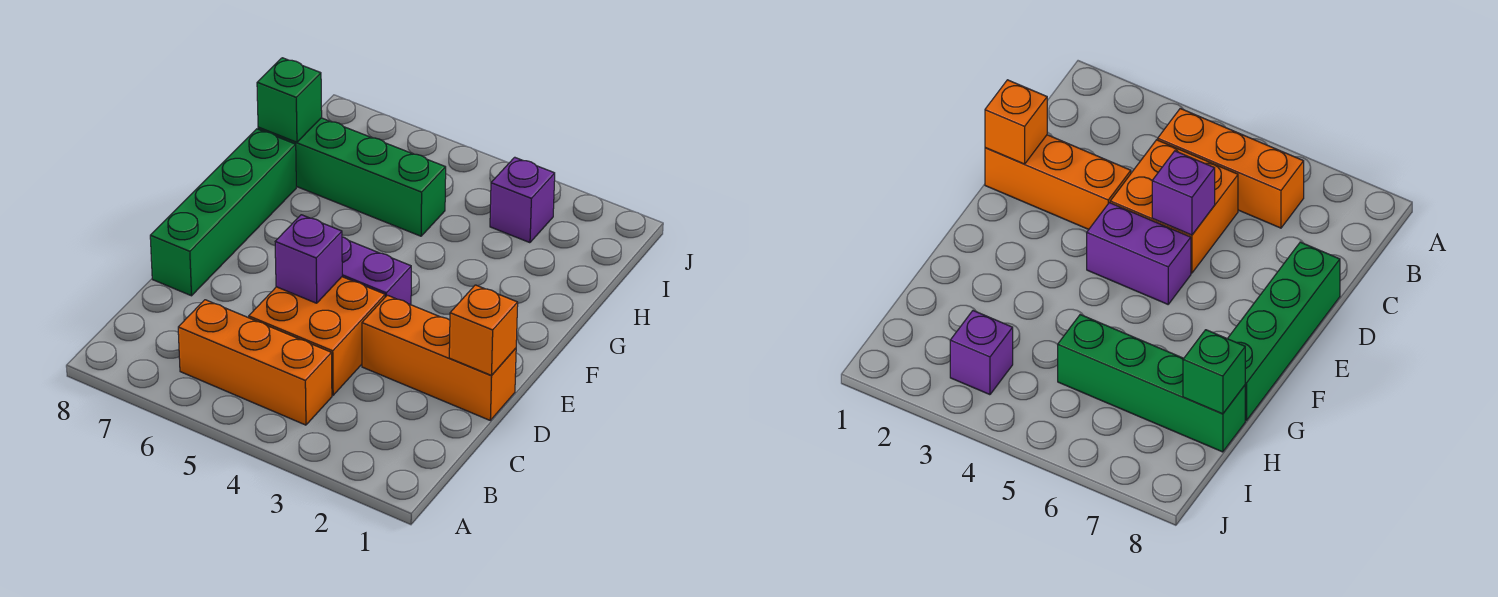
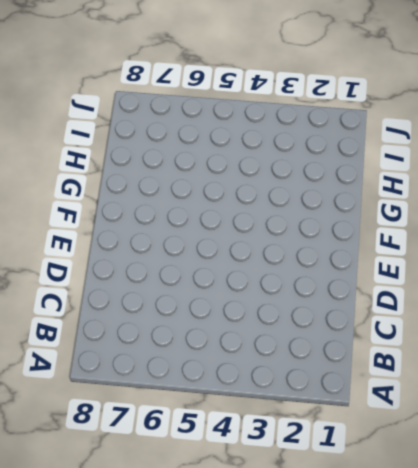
none -> orange brick B4:B6 level 1
none -> orange brick C4:D5 level 1

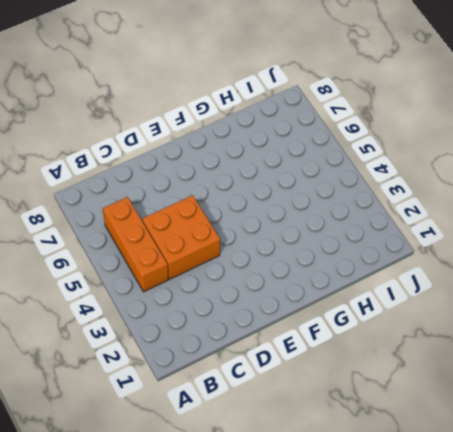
none -> orange brick D1:D3 level 1
none -> green brick D8:G8 level 1

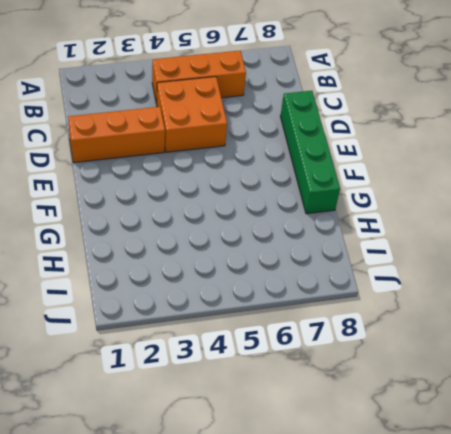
none -> purple brick E4:E5 level 1
none -> green brick H5:H8 level 1

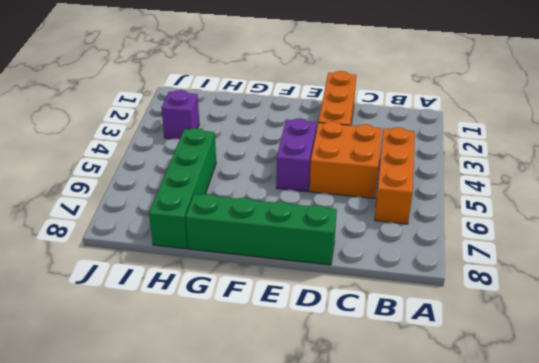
none -> orange brick D1 level 2
none -> purple brick D5 level 2

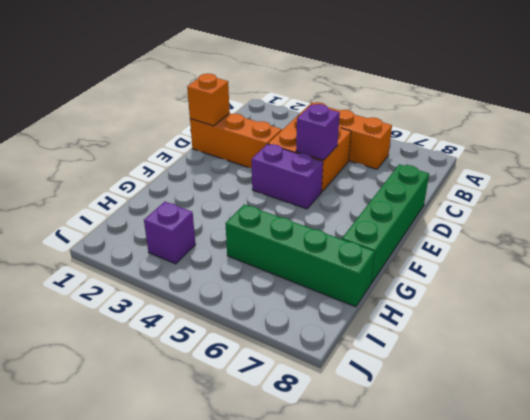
none -> green brick H8 level 2

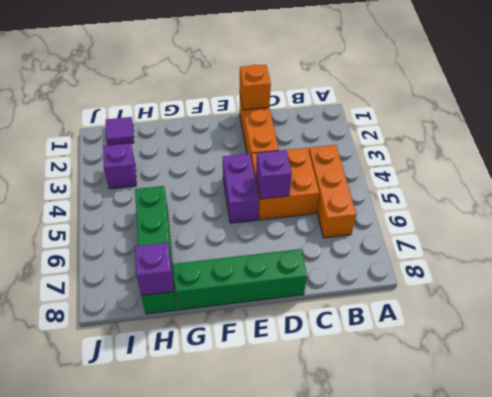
purple brick H8 level 2 -> green brick H8 level 2
purple tile I1 level 1 -> none

